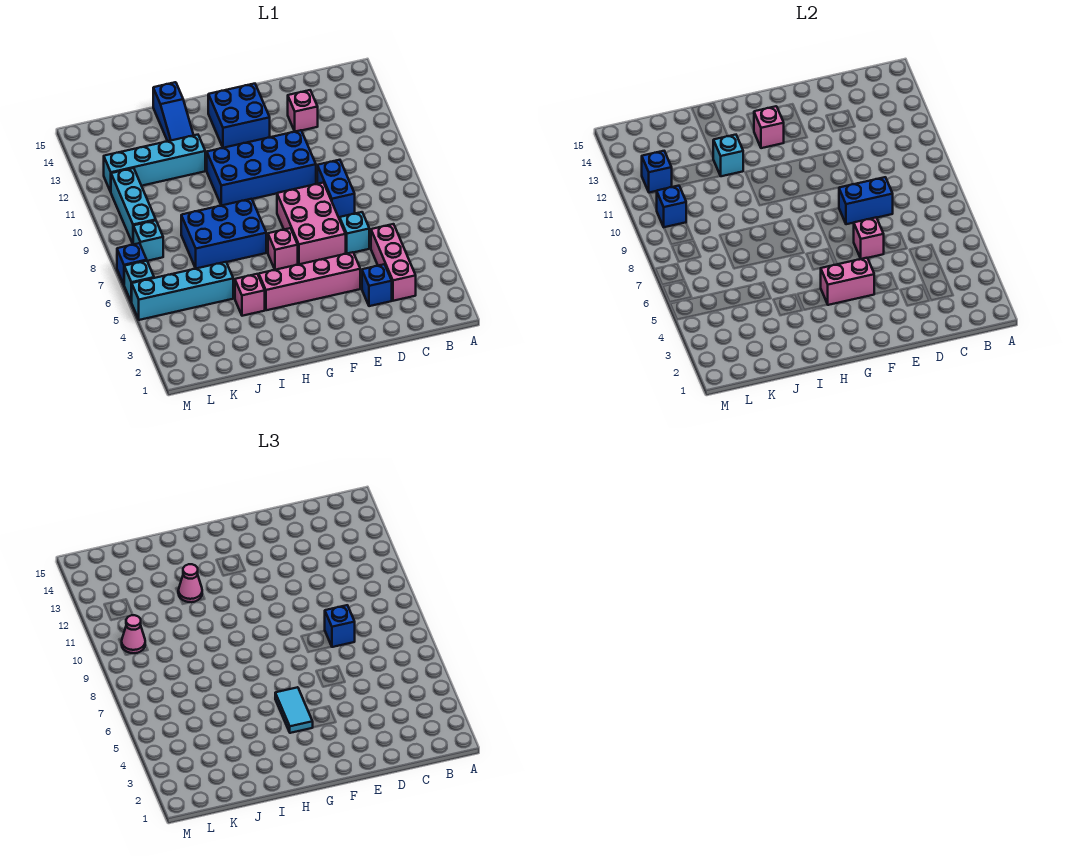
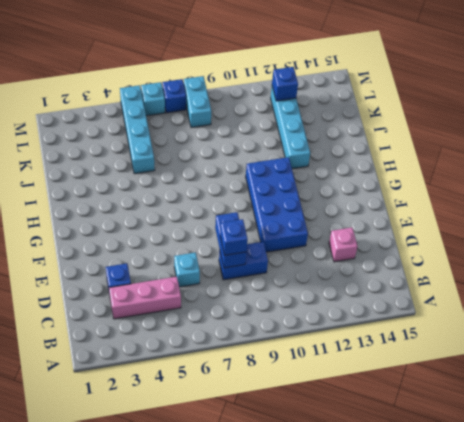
cyan brick L8:M8 level 1 -> cyan brick L8 level 1
none -> pink brick E4:H4 level 1
none -> pink brick E6:F8 level 1
none -> blue brick F13:G14 level 1
none -> pink brick G6 level 1

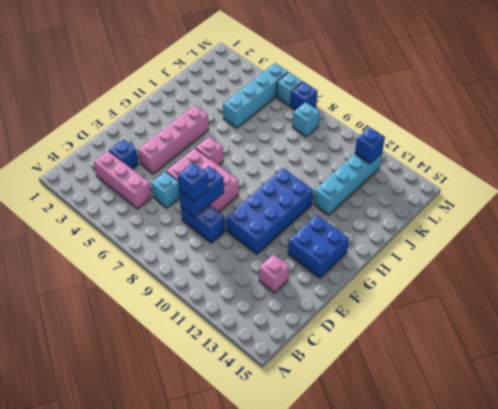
none -> blue brick H7:J8 level 1
none -> pink brick I4 level 1
none -> blue slope I13:I15 level 1 top 15
none -> cyan brick L9:L11 level 1

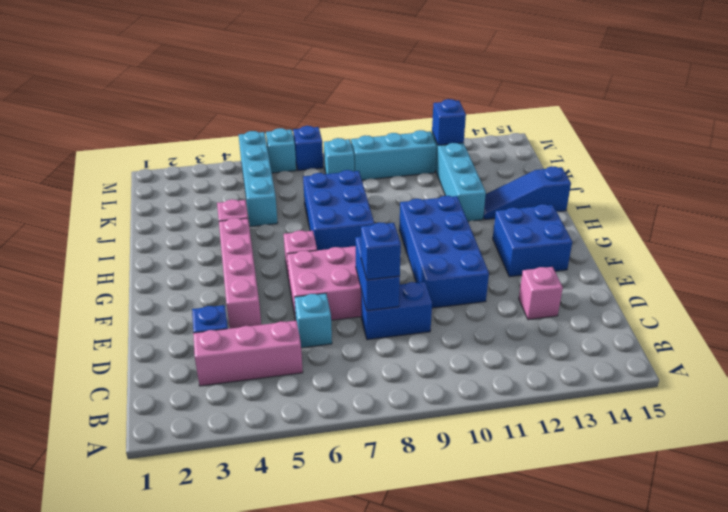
none -> pink brick E6 level 2
none -> pink brick F4:G4 level 2
none -> pink brick G13 level 2
none -> cyan brick I12 level 2

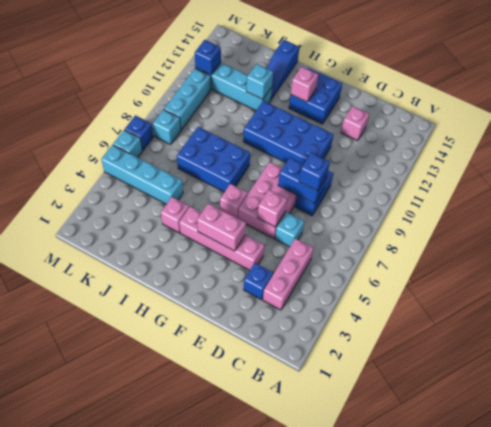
none -> blue brick L10 level 2
none -> cyan tile G4:G5 level 3
none -> pink cone I12 level 3
none -> pink cone L10 level 3

